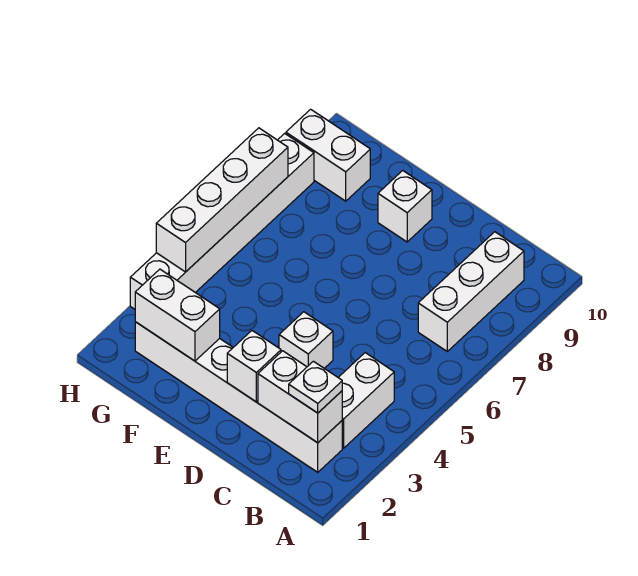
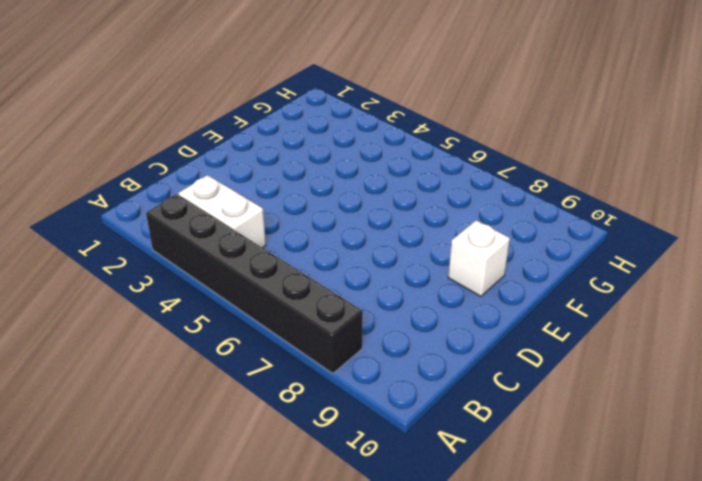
black brick A3:A8 level 1 -> none
none -> white brick B2:G2 level 1
none -> white brick B7:B9 level 1
none -> white brick D4 level 1

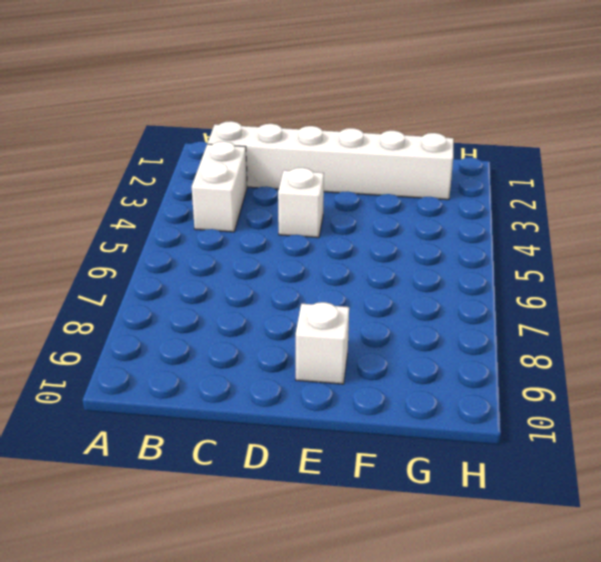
none -> white brick B7:B9 level 1
none -> white brick G9:H9 level 1
none -> white brick H3:H8 level 1

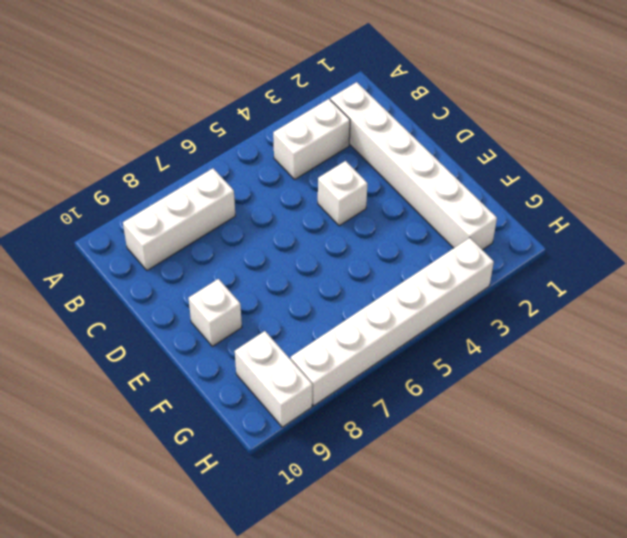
none -> white brick B2:C2 level 2
none -> white brick D2 level 2
none -> white brick F2:G2 level 2

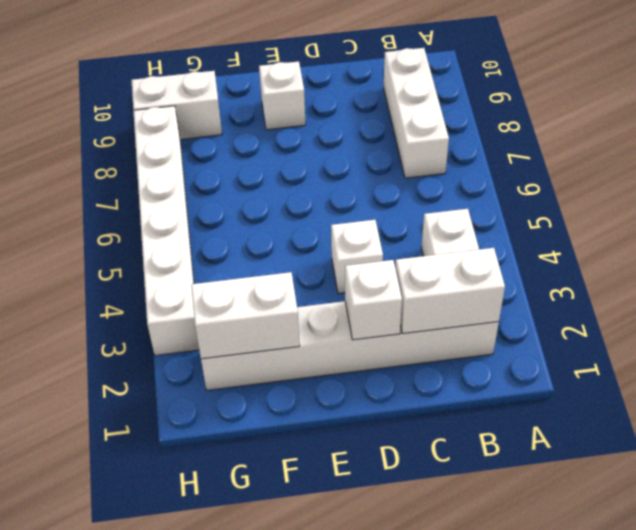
none -> white brick H4:H7 level 2
none -> white plate B2 level 3

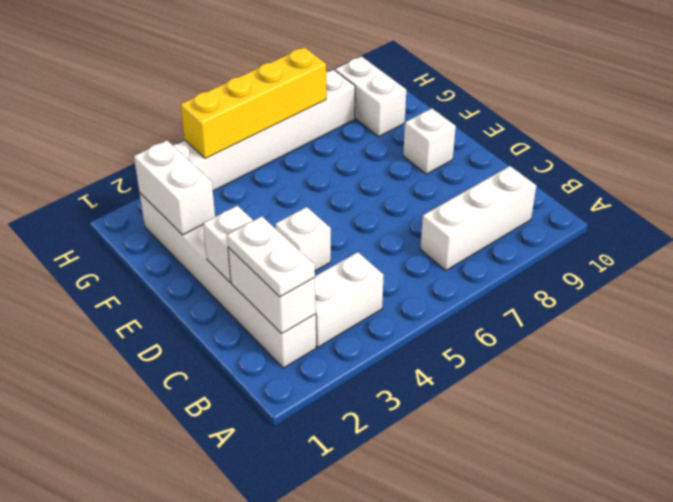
white plate B2:C2 level 3 -> white plate B2 level 3
yellow brick H4:H7 level 2 -> white brick H4:H7 level 2

